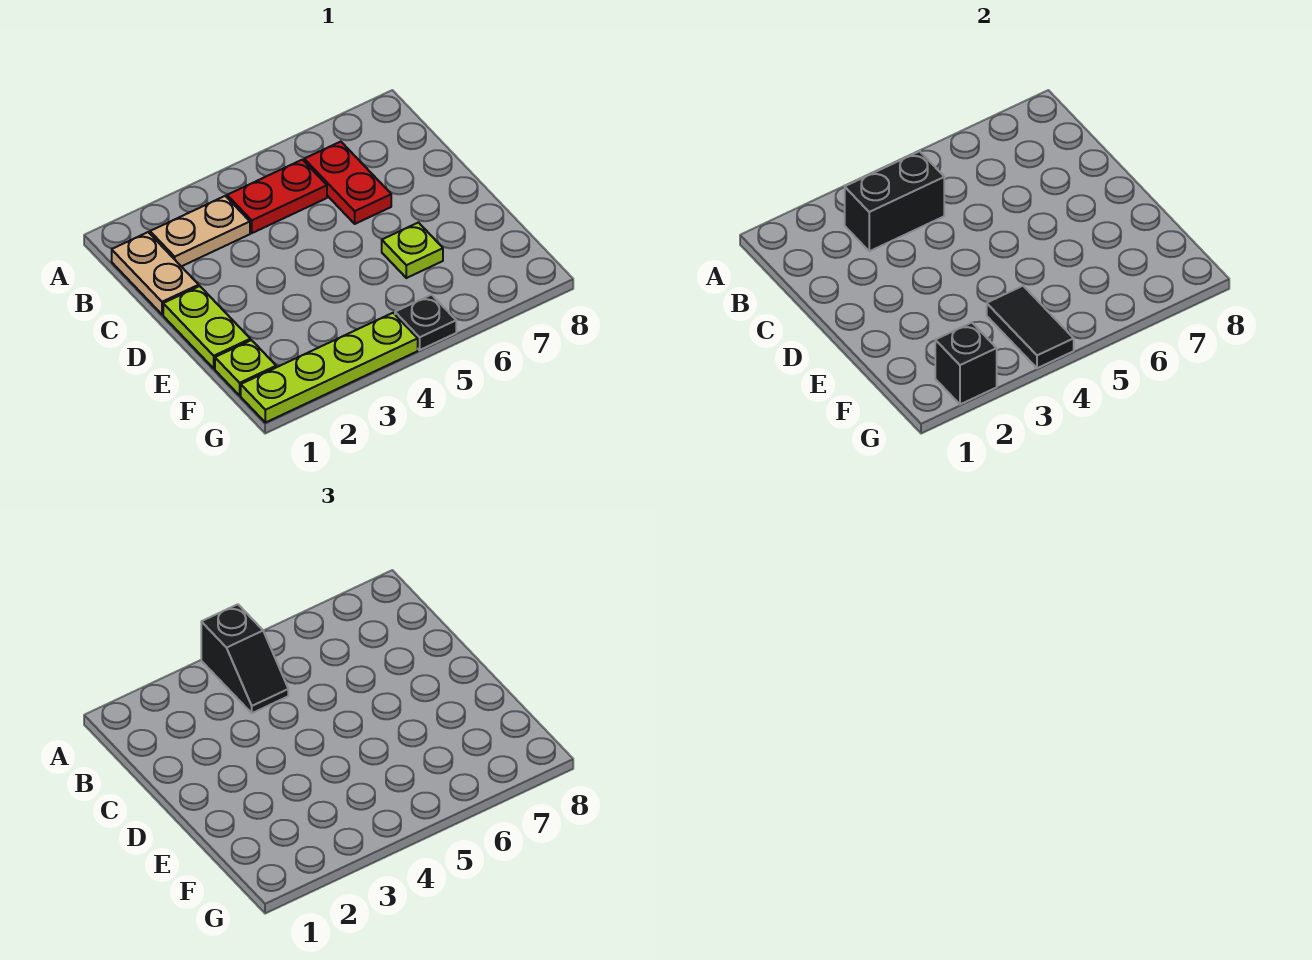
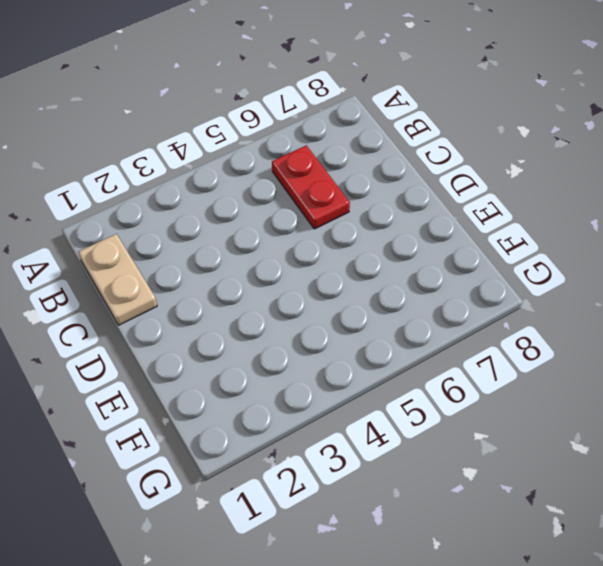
none -> tan plate B2:B3 level 1
none -> red plate B4:B5 level 1
none -> lime plate D1:E1 level 1

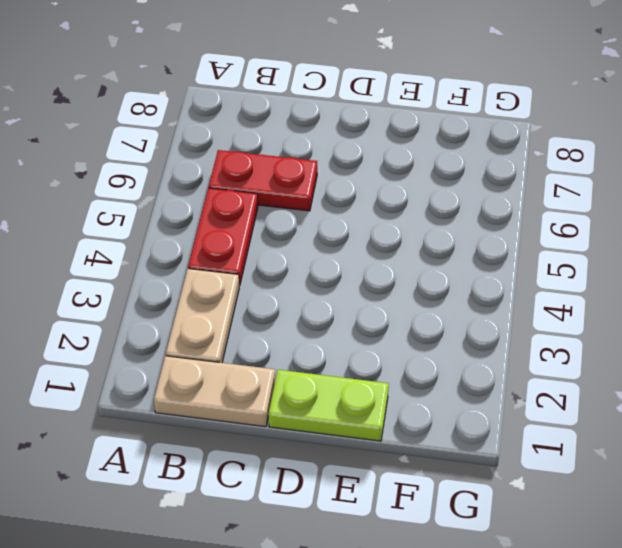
none -> lime plate E6 level 1
none -> lime plate F1 level 1
none -> lime plate G1:G4 level 1

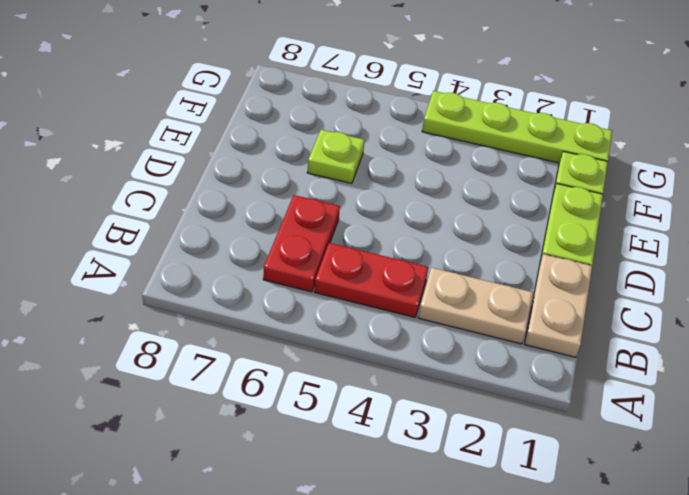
none -> black plate G5 level 1
none -> black brick B3:B4 level 2
none -> black tile F4:G4 level 2

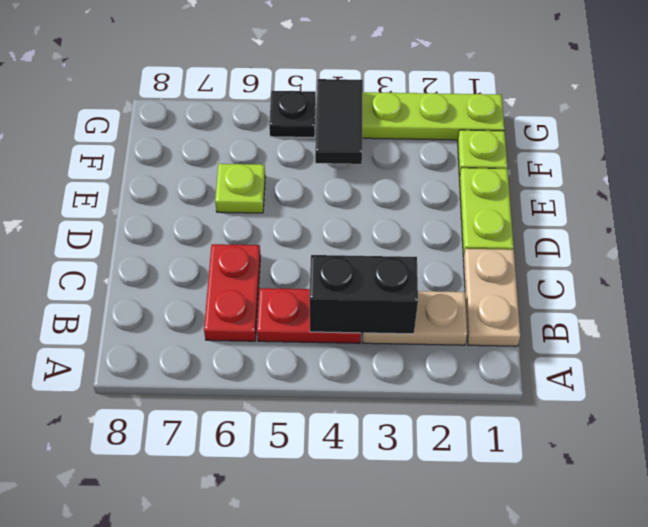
none -> black brick G2 level 2
none -> black slope A4:B4 level 3 top A

